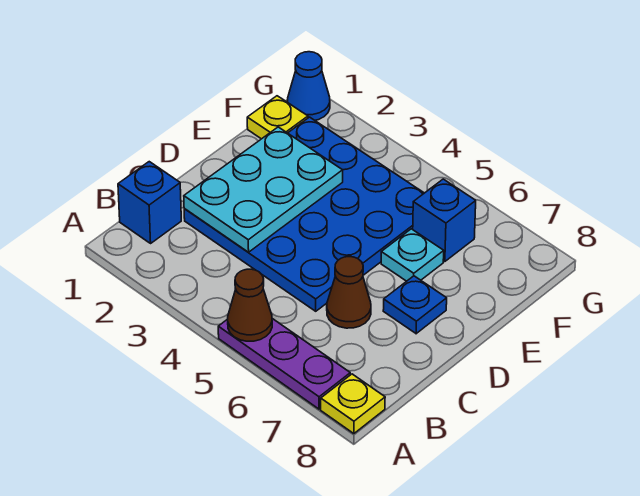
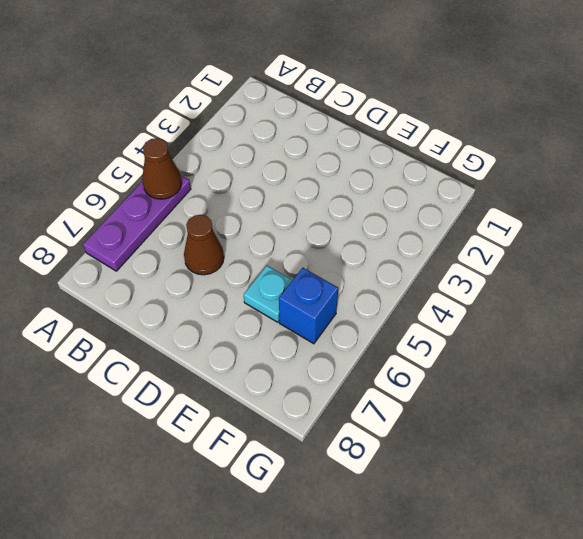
none -> yellow plate A8 level 1
none -> blue brick B1 level 1
none -> blue plate C2:F5 level 1

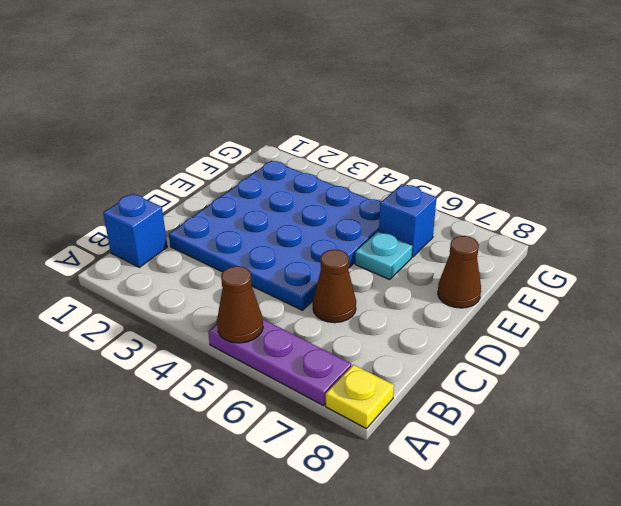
brown cone E8 level 1 -> none
none -> blue plate D7 level 1
none -> yellow plate F1 level 1
none -> blue cone G1 level 1

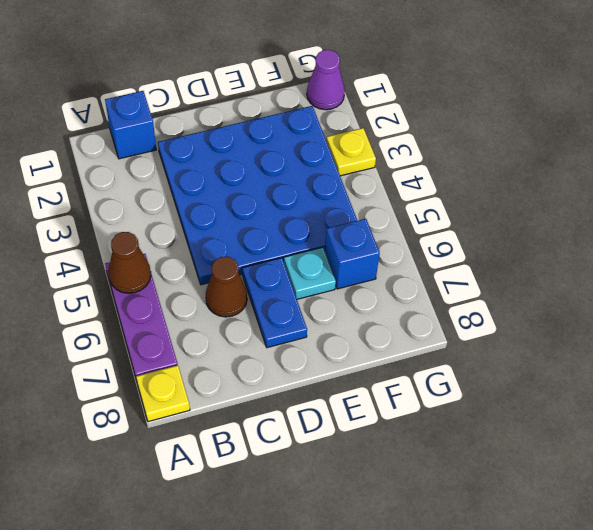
blue plate D6:D7 level 1 -> blue plate D7 level 1
purple cone G1 level 1 -> blue cone G1 level 1
yellow plate G3 level 1 -> yellow plate F1 level 1
none -> cyan plate C2:E3 level 2

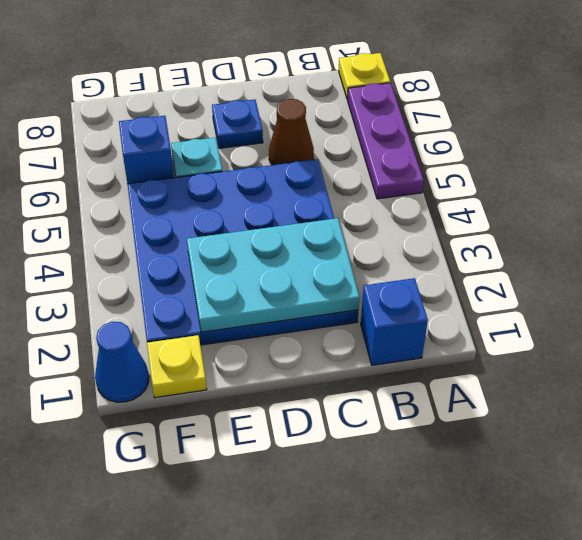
none -> brown cone A5 level 2

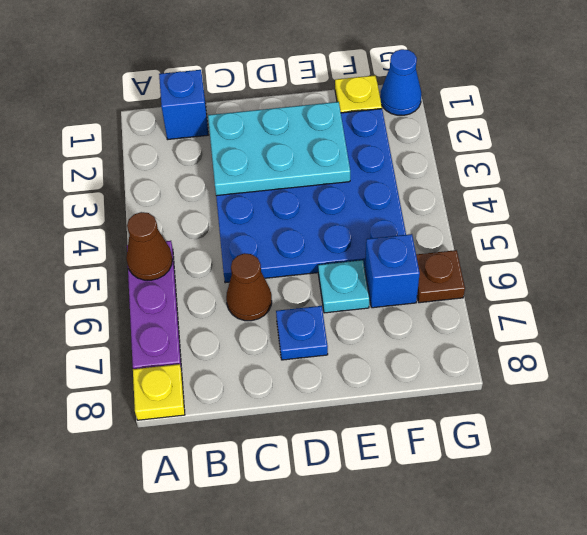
brown plate G6 level 1 -> none

